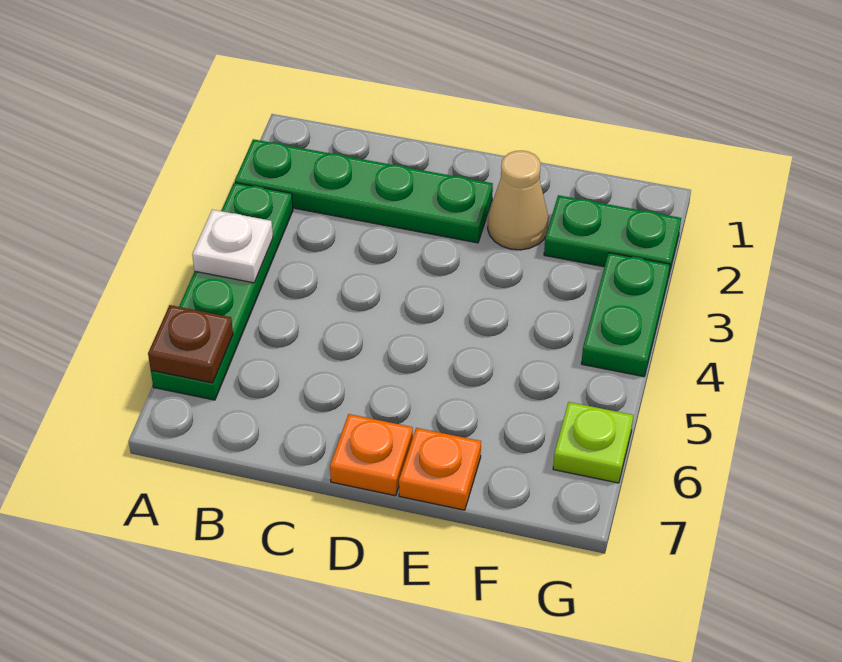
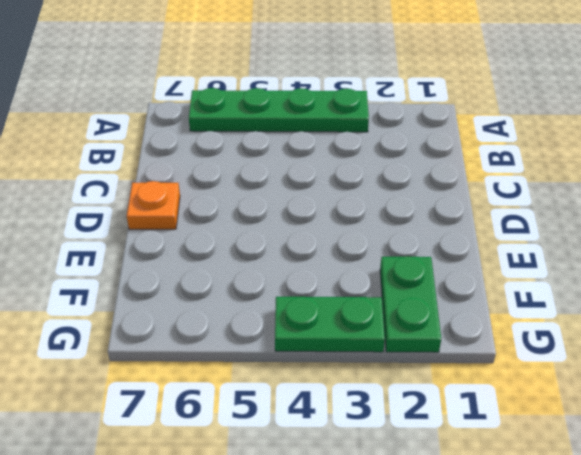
none -> green plate A2:D2 level 1
none -> tan cone E2 level 1

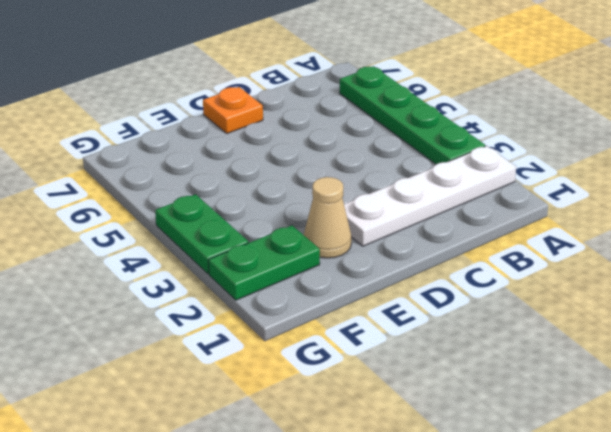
white plate A2:D2 level 1 -> green plate A2:D2 level 1
none -> orange plate E7 level 1
none -> lime plate G6 level 1

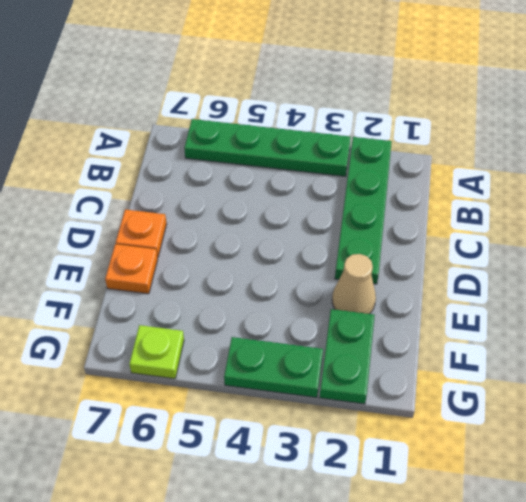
none -> white plate A4 level 2
none -> brown plate A6 level 2

